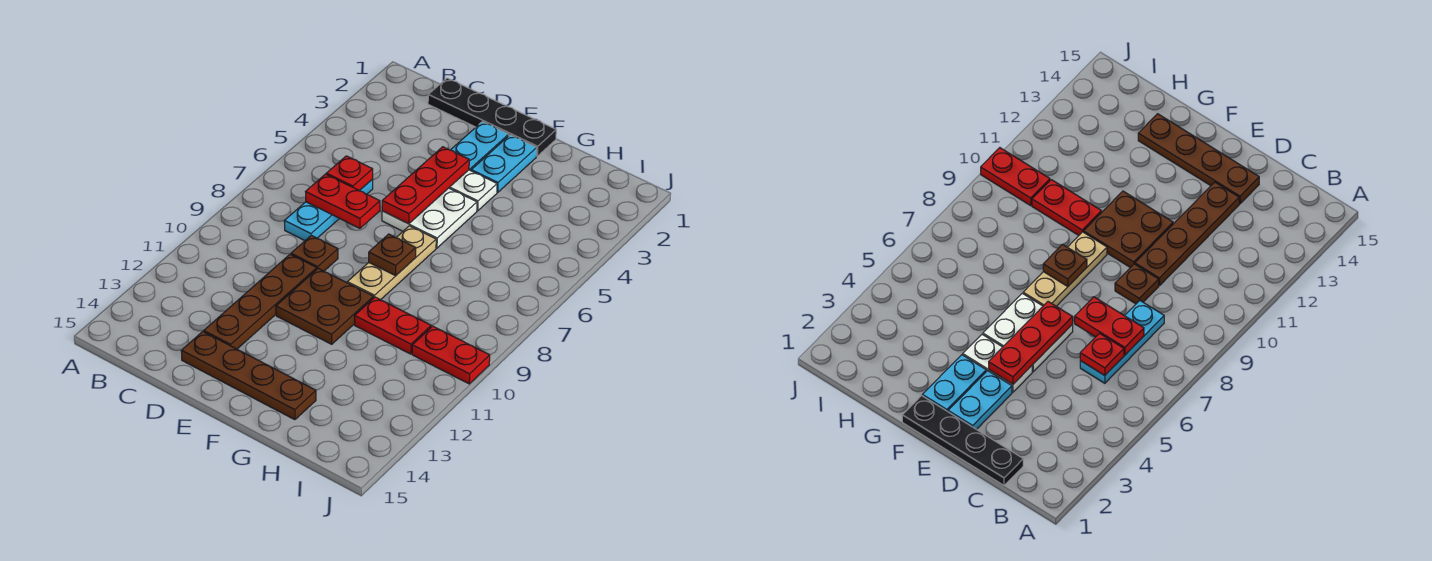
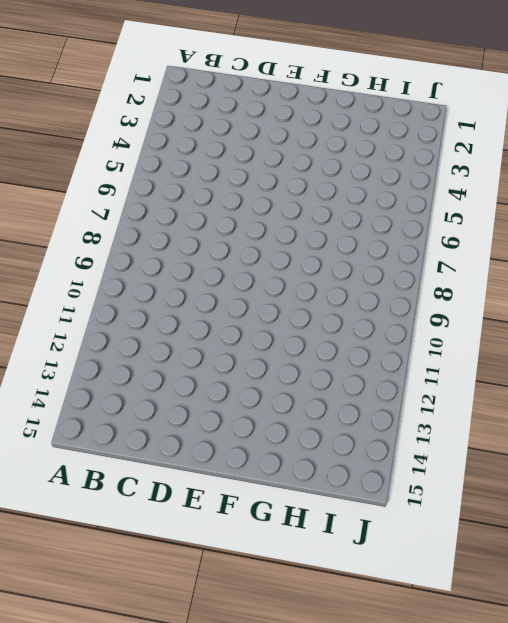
none -> black plate C1:F1 level 1
none -> cyan plate C6:C8 level 1
none -> brown plate D9 level 1

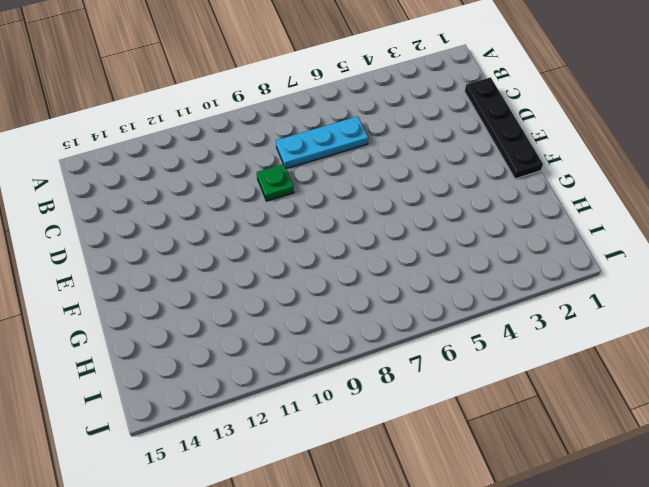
green plate D9 level 1 -> brown plate D9 level 1
none -> brown plate D10:D13 level 1
none -> brown plate D14:G14 level 1
none -> cyan plate E2:E3 level 1

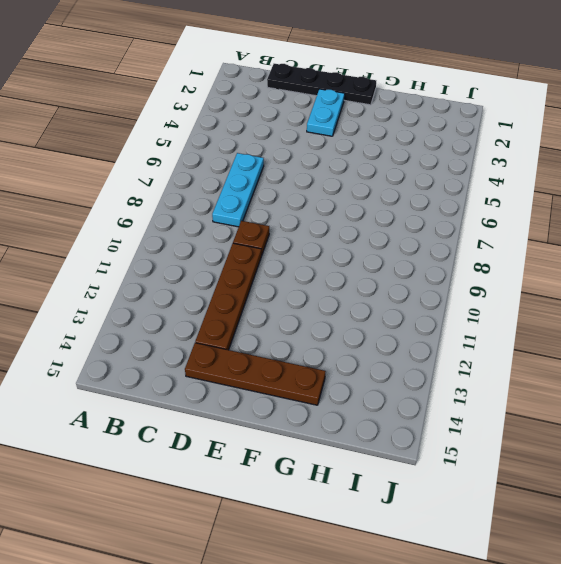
none -> white plate E4:F4 level 1
none -> white plate E5:F6 level 1
none -> brown plate E10:F11 level 1

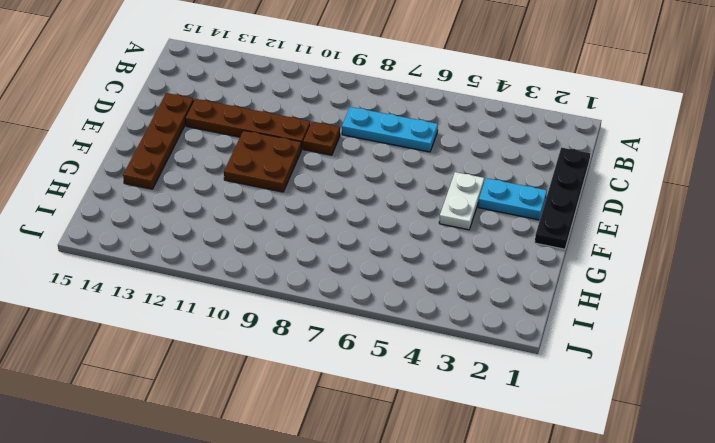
none -> white plate E5:F6 level 1
none -> cyan plate F2:F3 level 1
none -> tan plate F7:F9 level 1

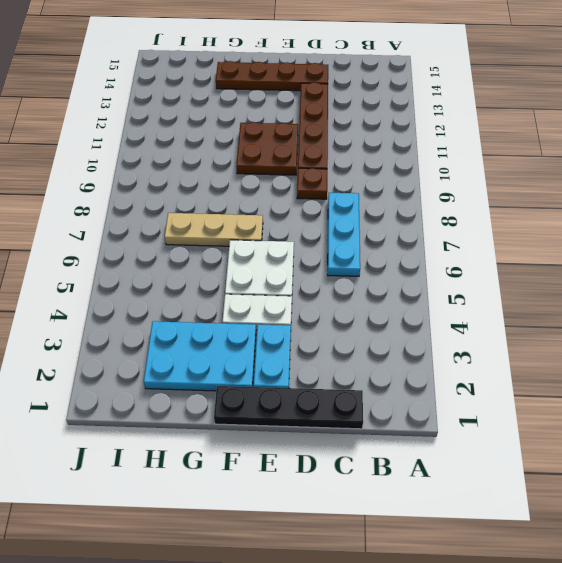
cyan plate F2:H3 level 1 -> cyan plate F2:F3 level 1
tan plate F7:H7 level 1 -> tan plate F7:F9 level 1
none -> red plate G10:H10 level 1
none -> red plate I10:J10 level 1
none -> red plate C6 level 2

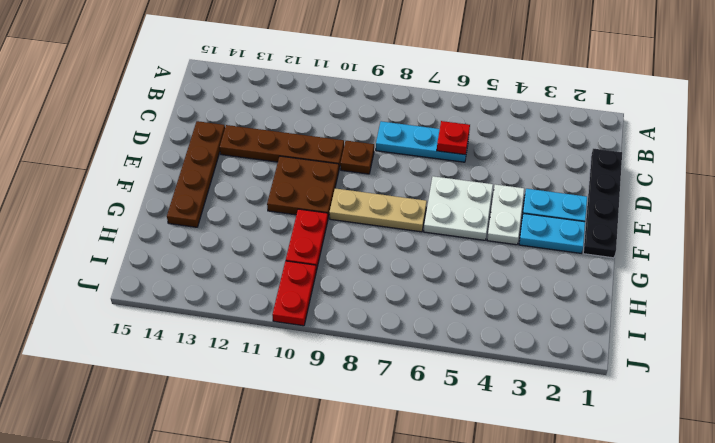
none -> red plate C7:D7 level 2
none -> red plate E4:E6 level 2
none -> brown plate F8 level 2

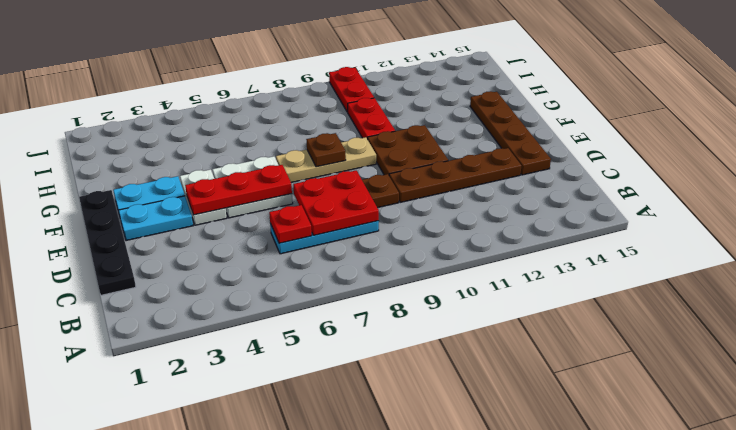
red plate C7:D8 level 2 -> red plate C7:D7 level 2

